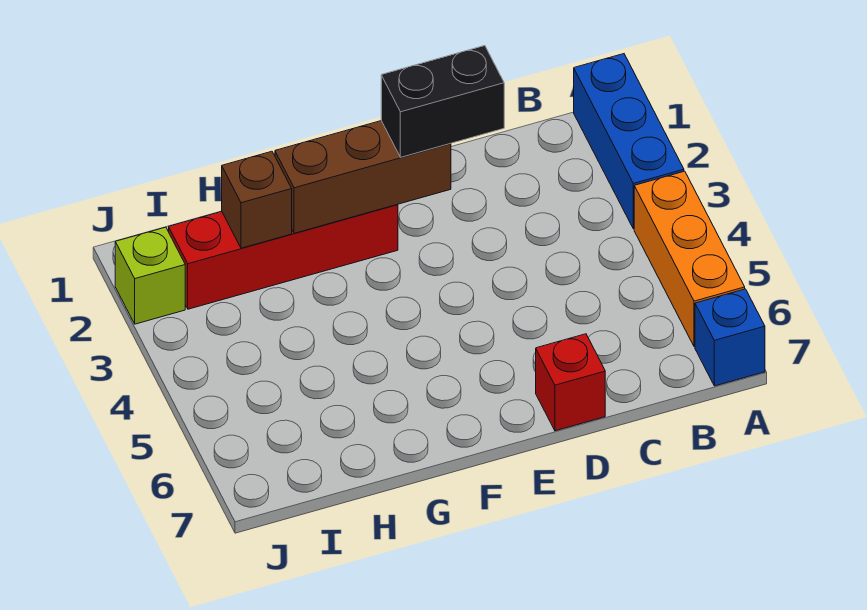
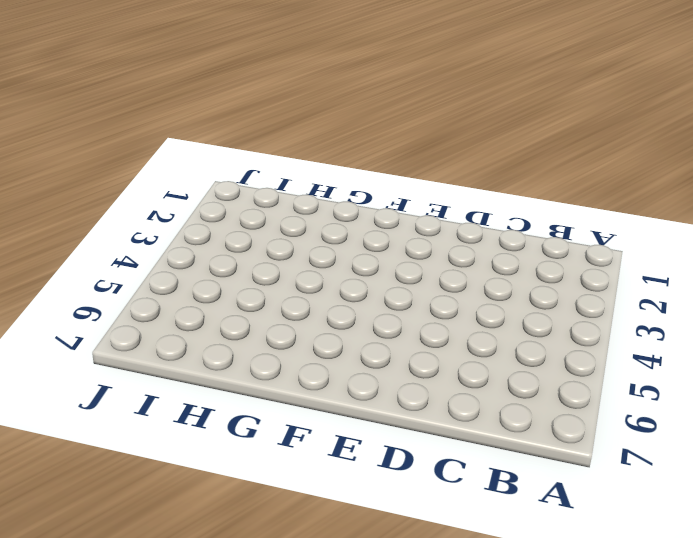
none -> blue brick A1:A3 level 1
none -> orange brick A4:A6 level 1

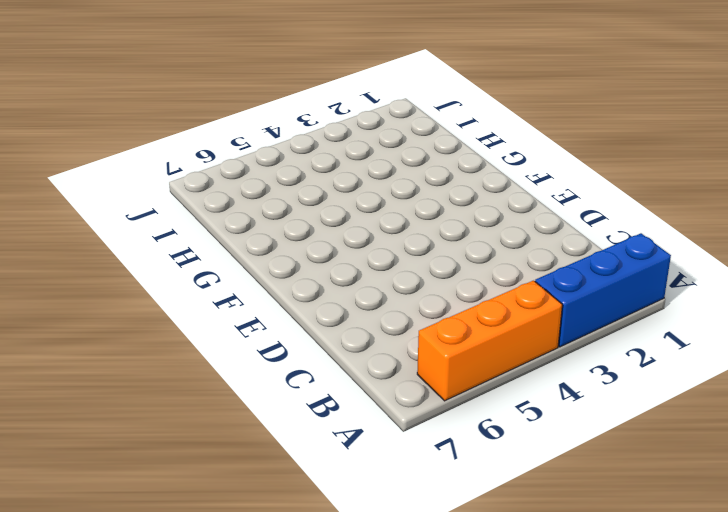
none -> blue brick A7 level 1
none -> red brick D7 level 1

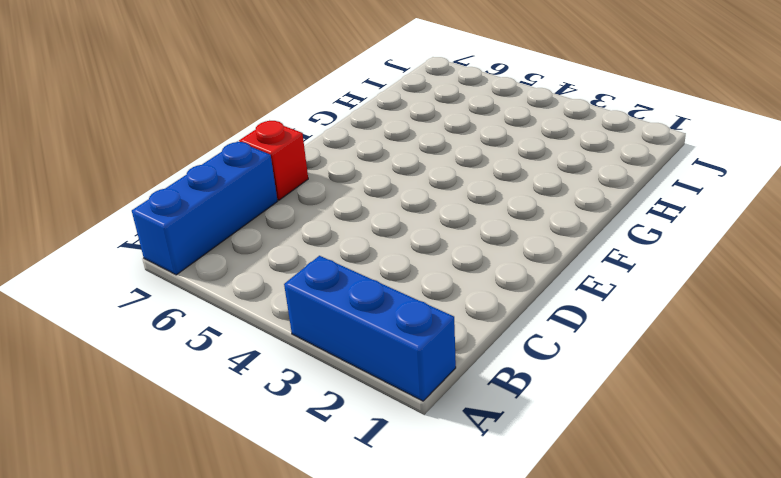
blue brick A7:C7 level 1 -> blue brick A7 level 1
none -> orange brick A4:A6 level 1
none -> red brick F2:I2 level 1

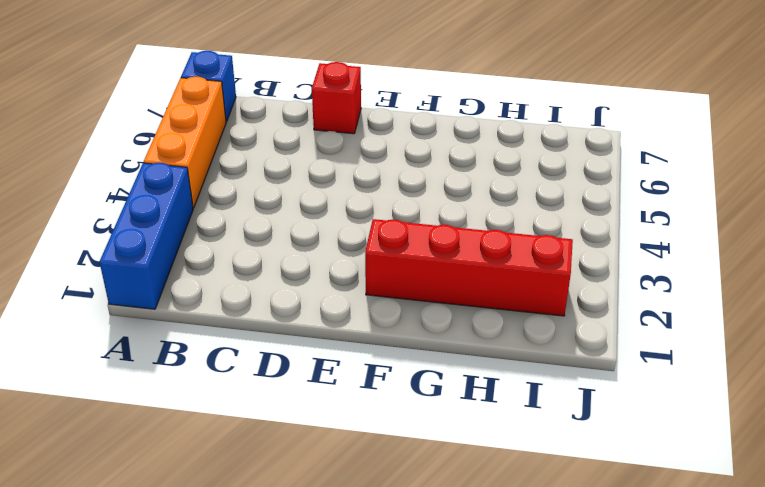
none -> lime brick J2 level 1
none -> brown brick E2:G2 level 2

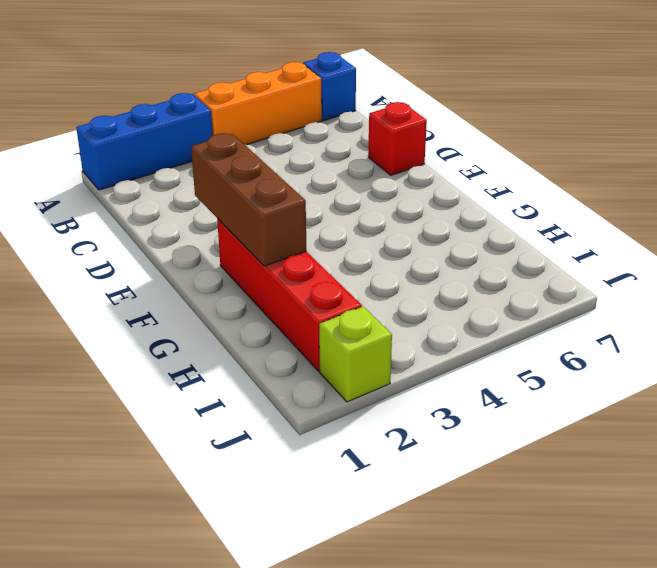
none -> brown brick H2 level 2
none -> black brick D2:E2 level 3

